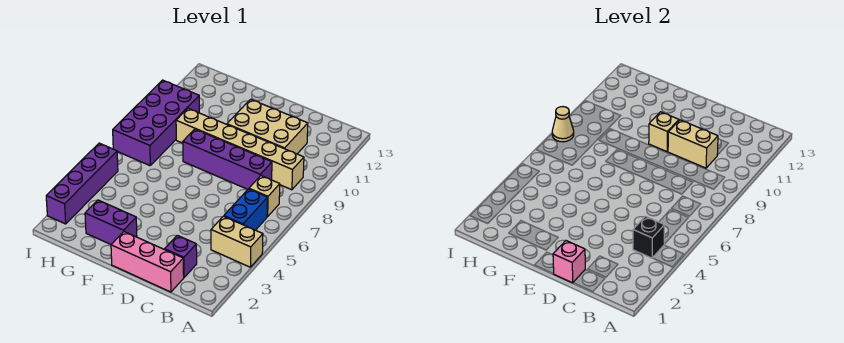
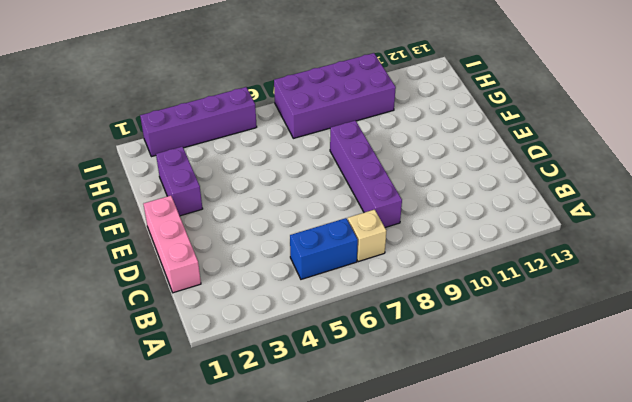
none -> tan brick A4:B4 level 1
none -> tan brick B9:G9 level 1
none -> purple brick C2 level 1

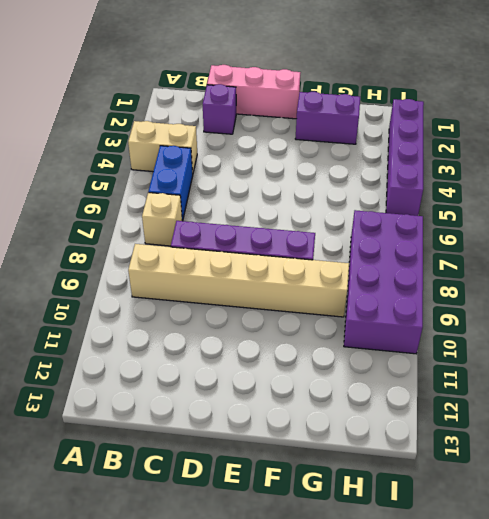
none -> tan brick C10:E11 level 1
none -> black brick B4 level 2
none -> tan brick C10:D10 level 2

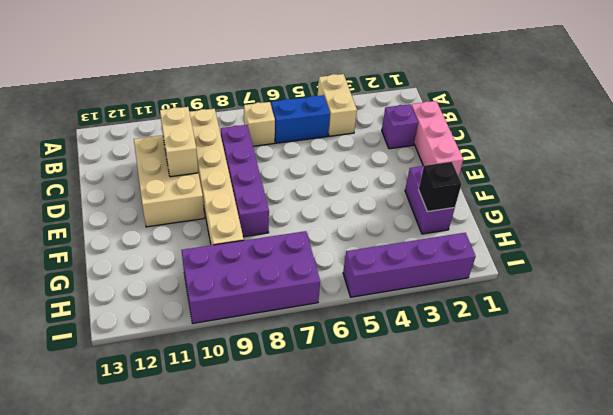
black brick G2 level 2 -> black brick B4 level 2
none -> pink brick D1 level 2
none -> tan brick E10 level 2
none -> tan cone I8 level 2

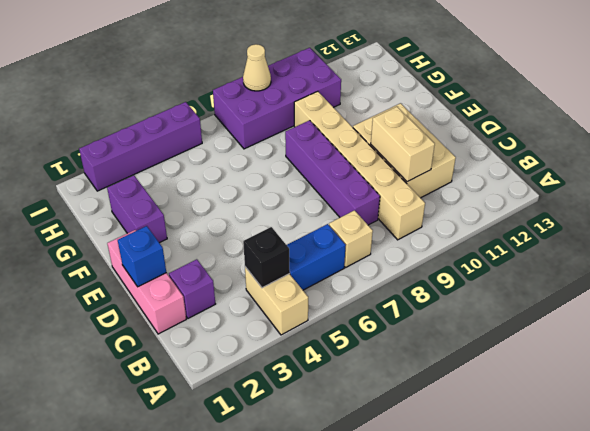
blue brick D1 level 2 -> pink brick D1 level 2
none -> tan brick E10 level 2

